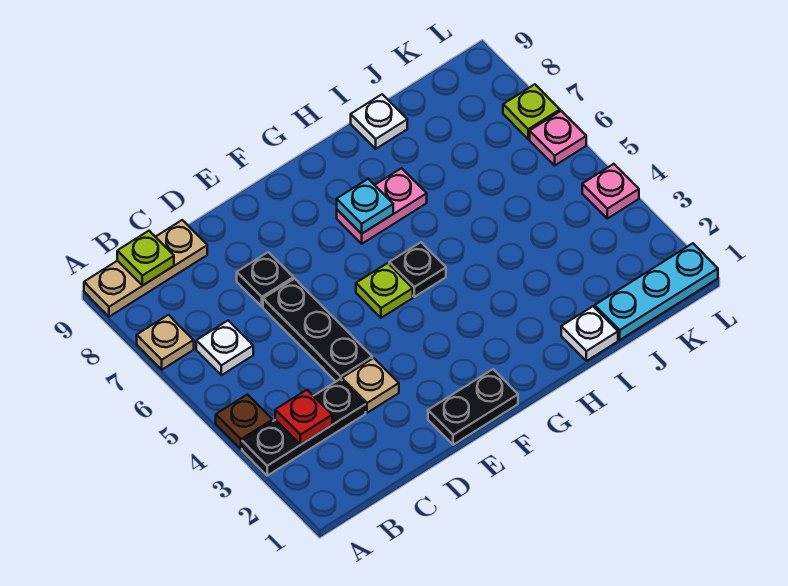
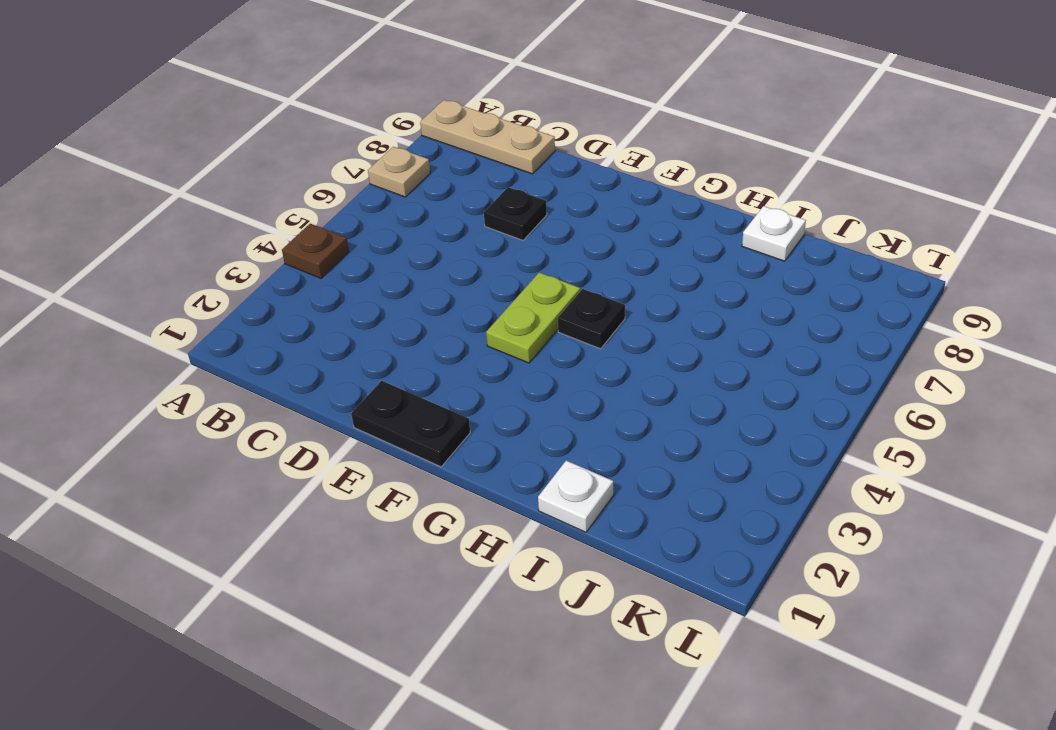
lime plate F4:F5 level 1 -> lime plate F5 level 1
none -> black plate A3:C3 level 1
none -> white plate B6 level 1
none -> tan plate D3 level 1

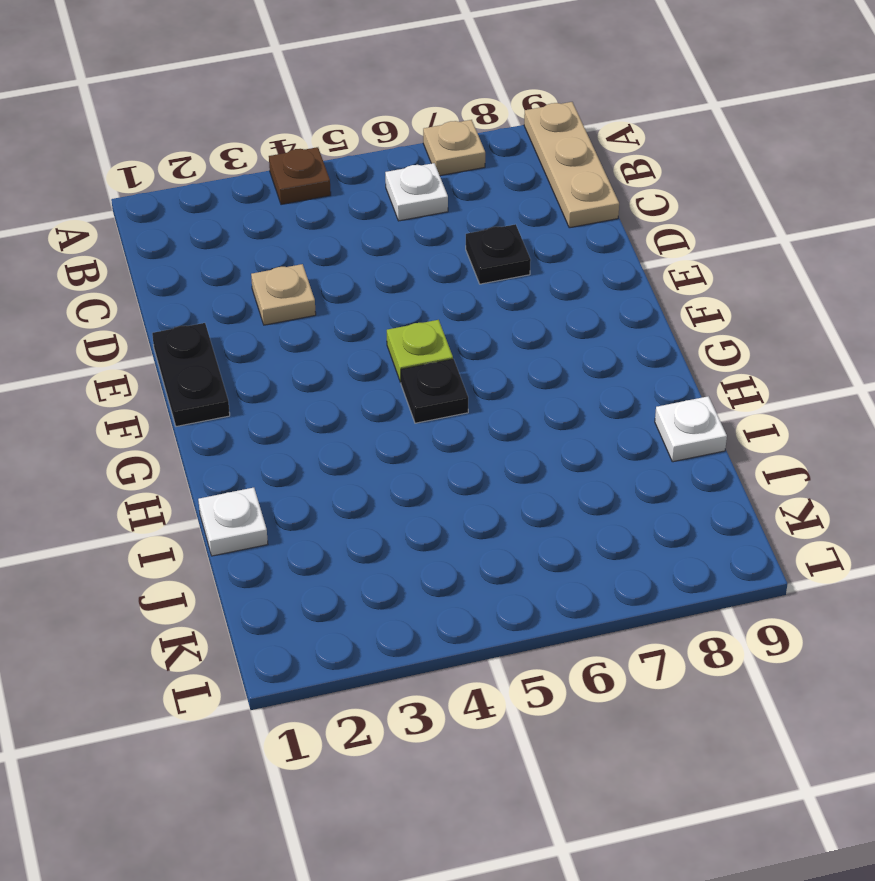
none -> black plate A3:C3 level 1
none -> black plate D4:D6 level 1
none -> pink plate G7:H7 level 1

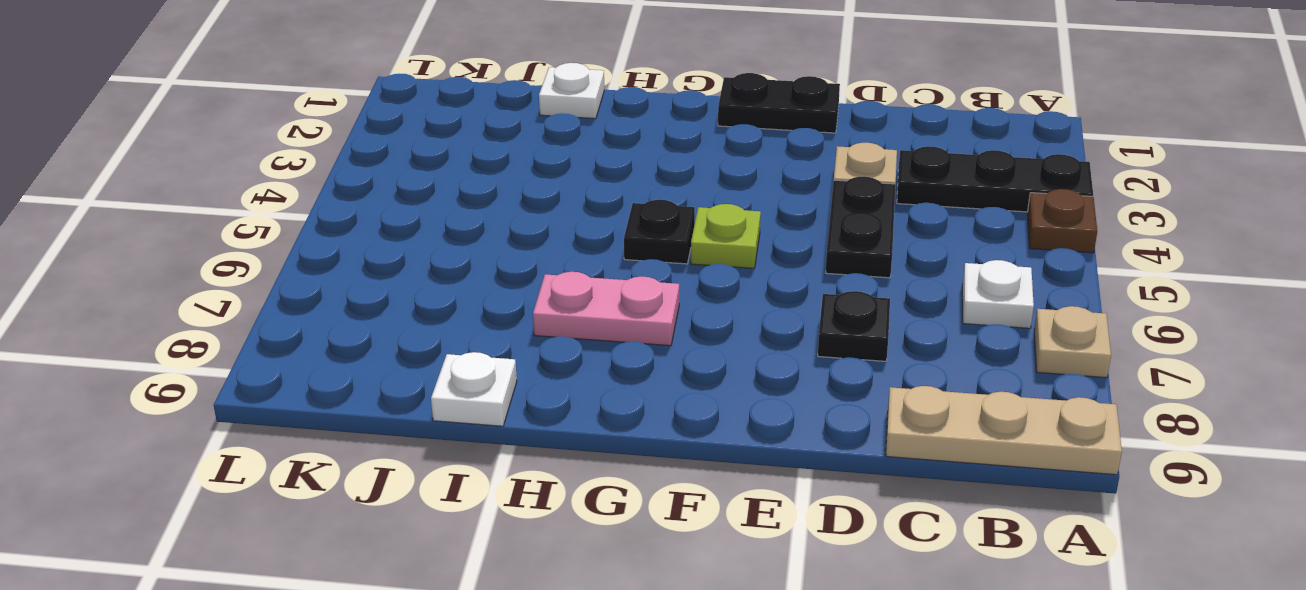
black plate D4:D5 level 1 -> black plate D4:D6 level 1
none -> cyan plate J1:L1 level 1
none -> pink plate L4 level 1
none -> pink plate L6 level 1

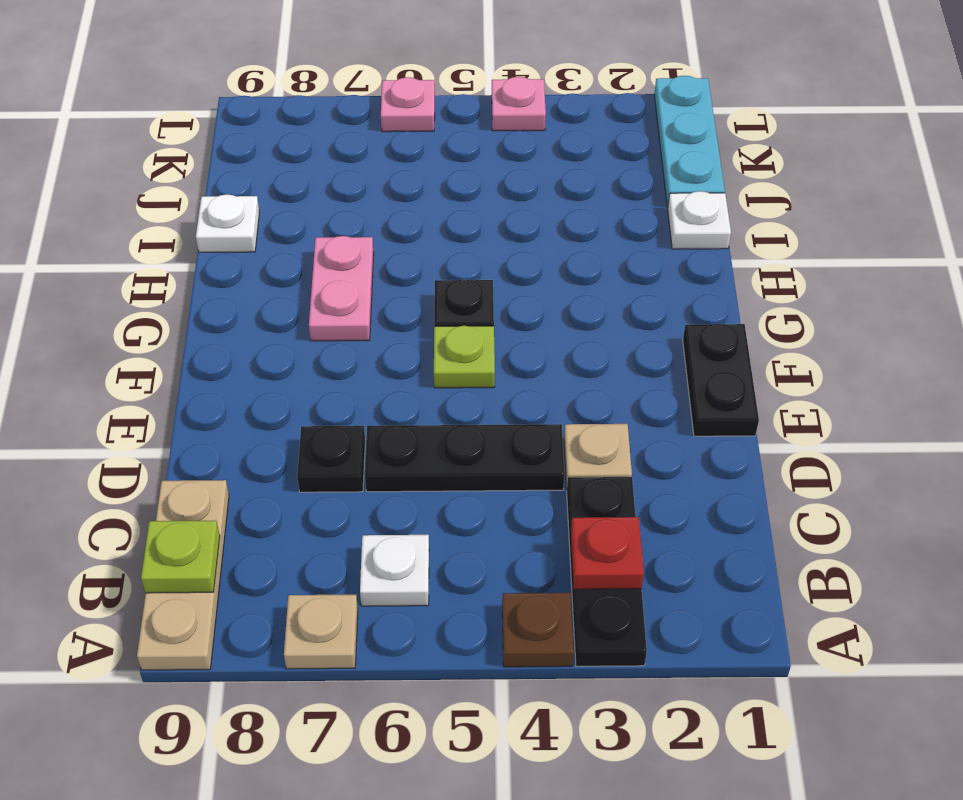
none -> lime plate L7 level 1
none -> cyan plate G7 level 2

